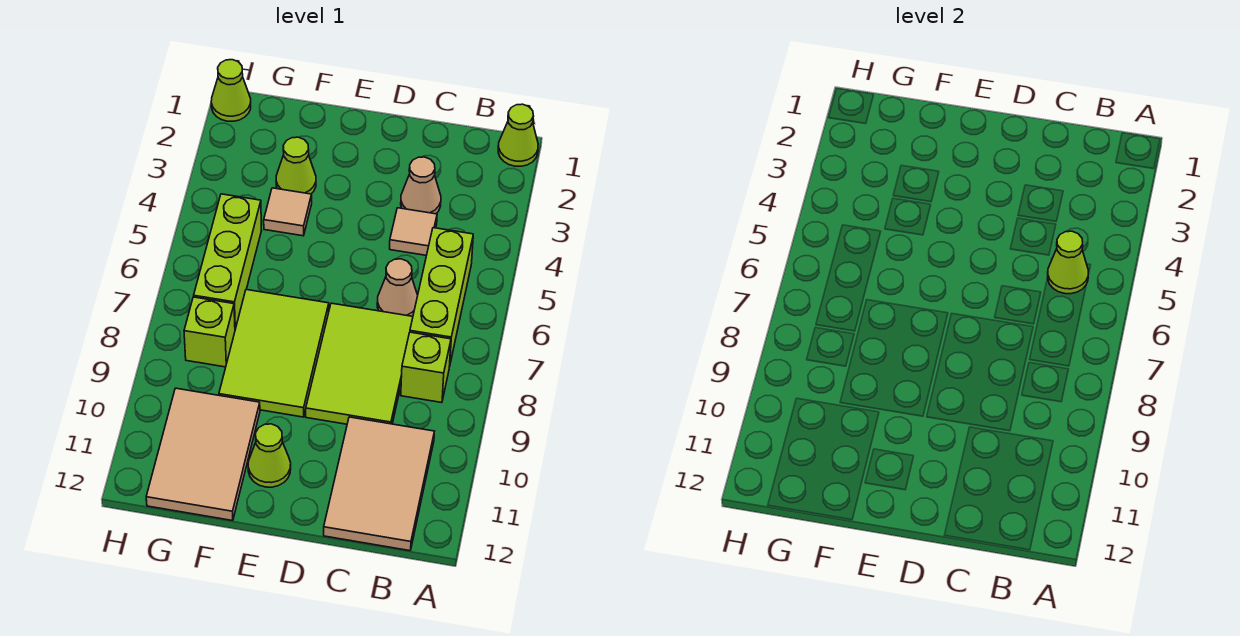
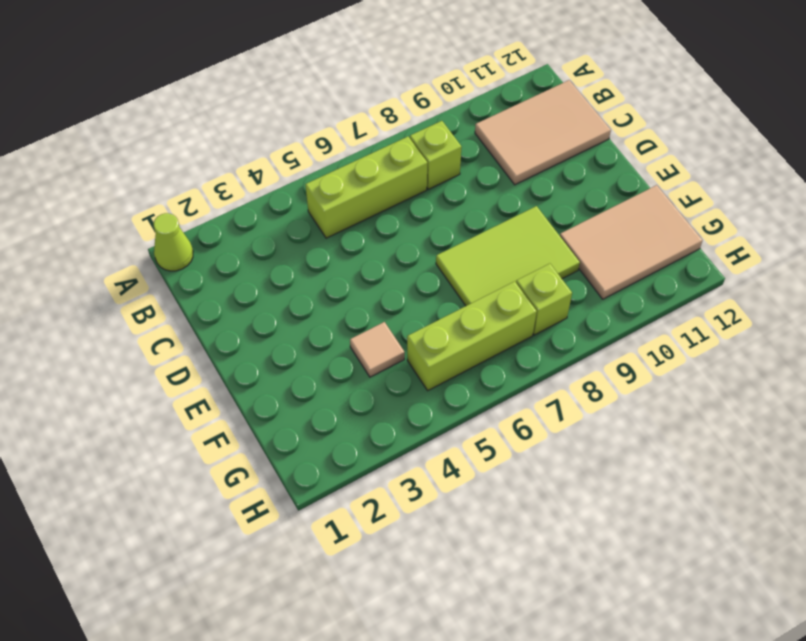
none -> tan cone C3 level 1
none -> tan tile C4 level 1
none -> tan cone C6 level 1

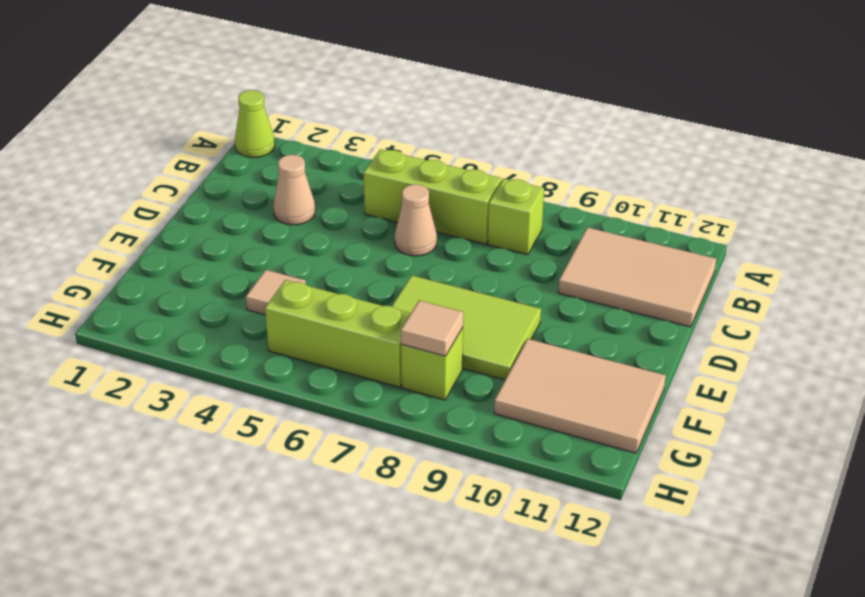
tan tile G8 level 2 -> tan tile C4 level 1
none -> lime tile C7:D9 level 1
none -> lime cone E11 level 1
none -> lime cone F3 level 1

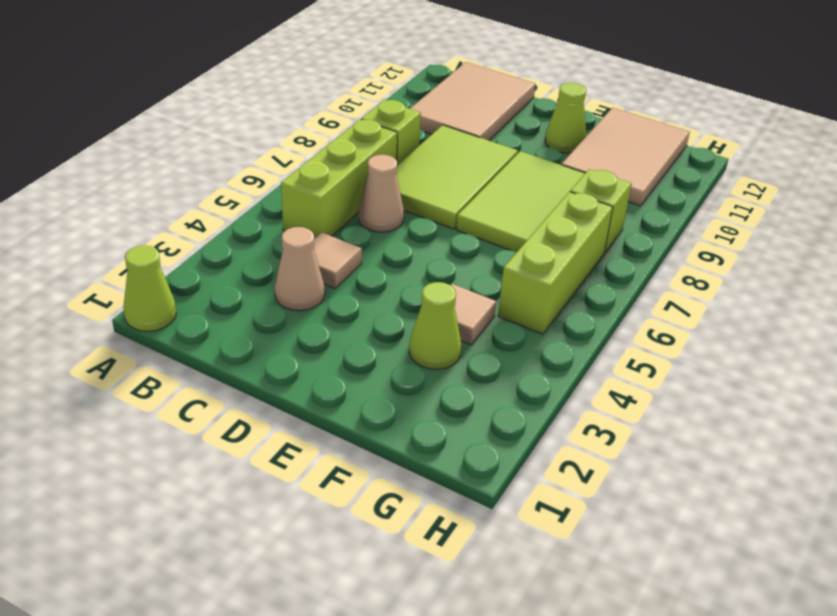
none -> lime cone H1 level 1
none -> lime cone B5 level 2

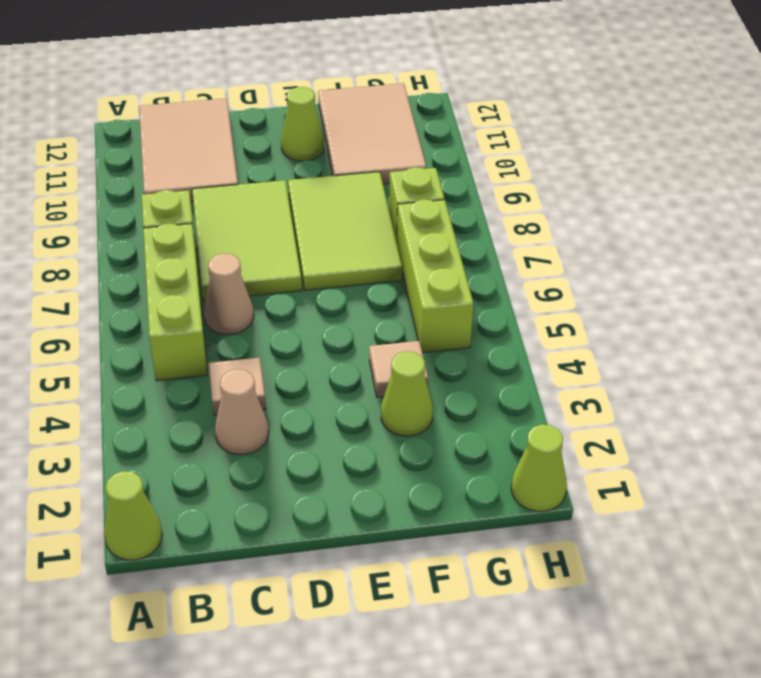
none -> lime cone B5 level 2

